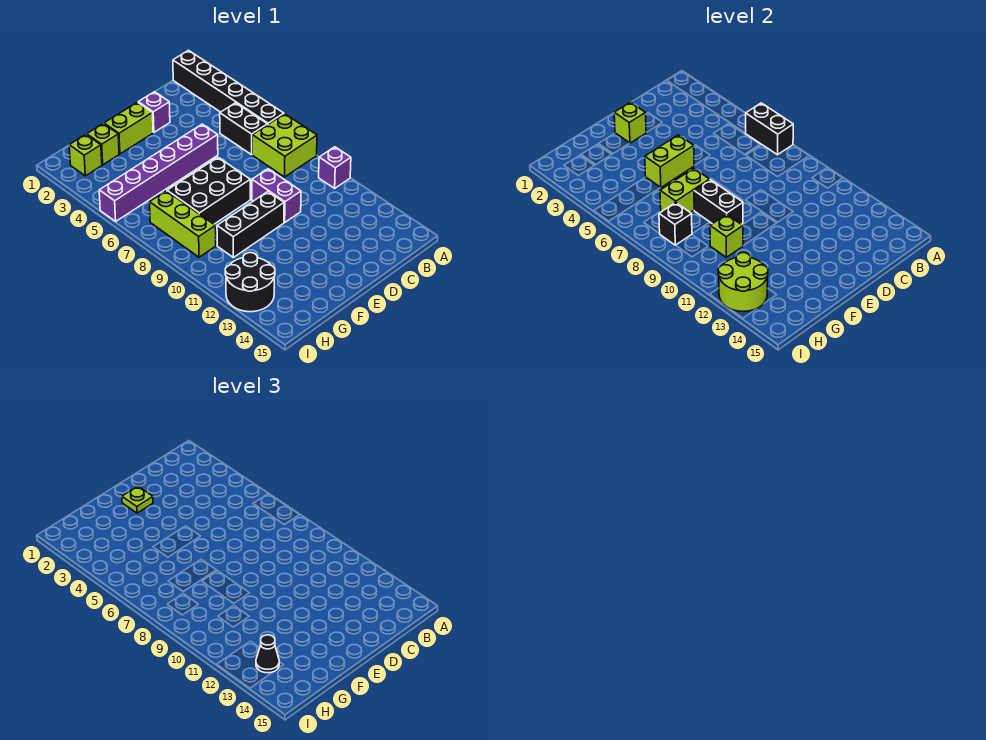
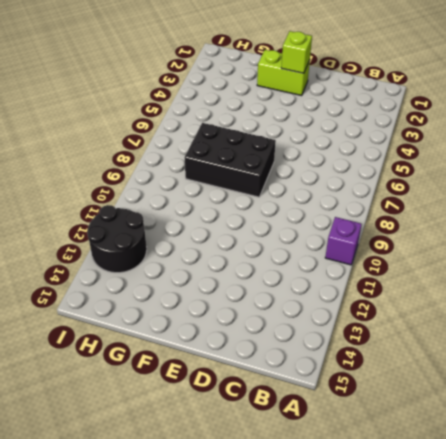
none -> black brick A1:A6 level 1
none -> lime brick A7:B8 level 1
none -> black brick B5:B6 level 1

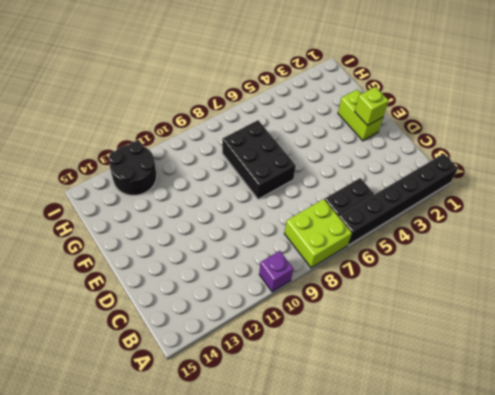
none -> purple brick D2 level 1
none -> purple brick D5:I5 level 1
none -> purple brick D9:D10 level 1

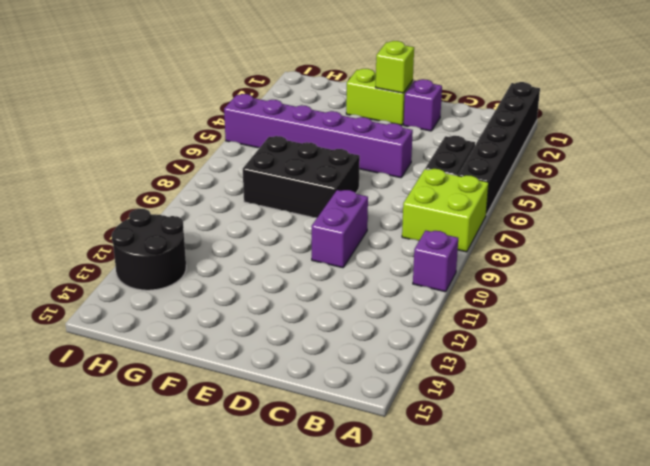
none -> black brick E10:G10 level 1
none -> lime brick G2 level 1
none -> lime brick H2 level 1

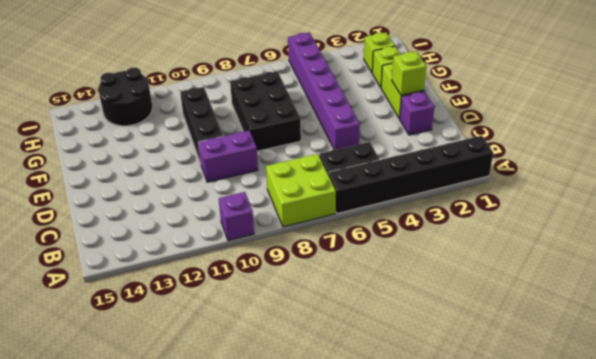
none -> lime brick H7:H9 level 1
none -> black brick A6:A7 level 2
none -> lime brick E5:F5 level 2

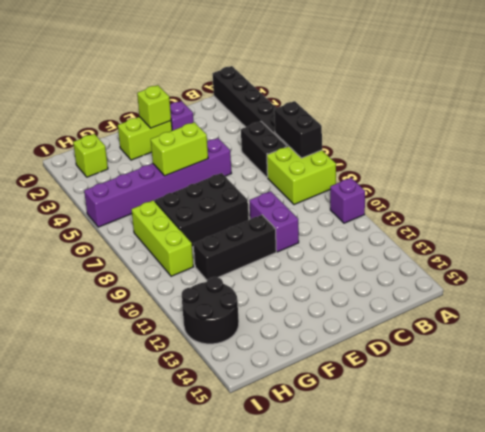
none -> lime brick G2 level 1
none -> lime brick F7:G7 level 2
none -> black brick F8:F9 level 2

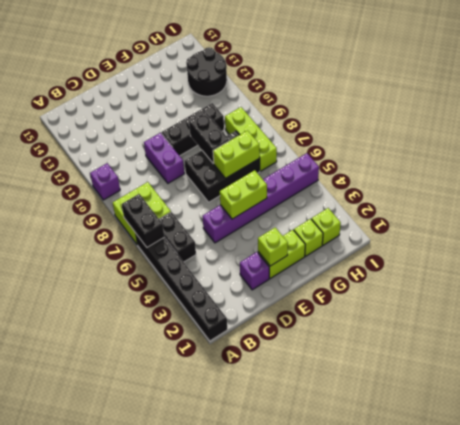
none -> lime brick G10 level 2
none -> black brick H8 level 2
none -> lime round brick H12:I13 level 2

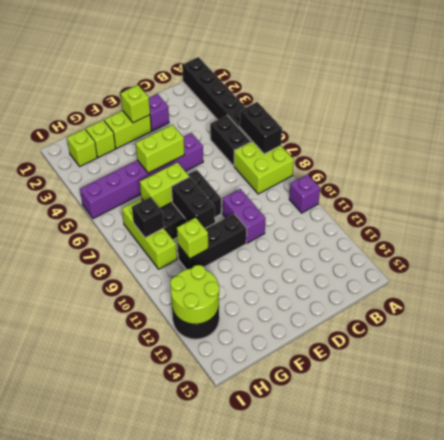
none -> lime plate E2 level 3
none -> black cone H13 level 3

